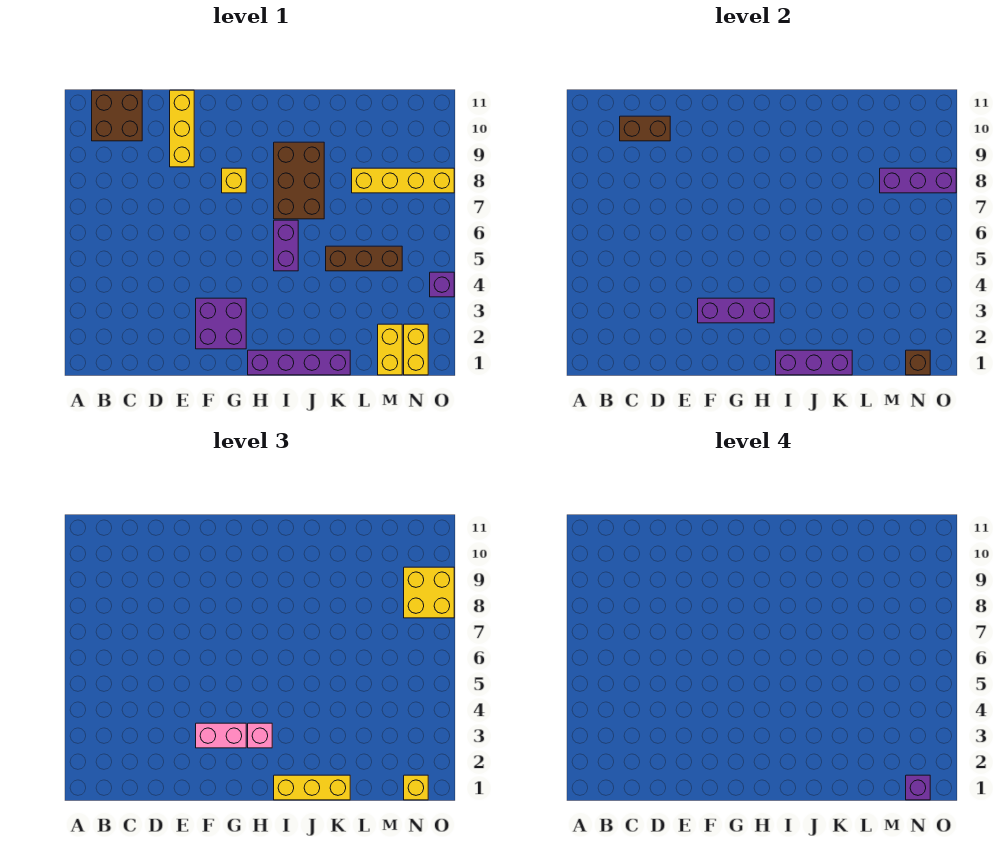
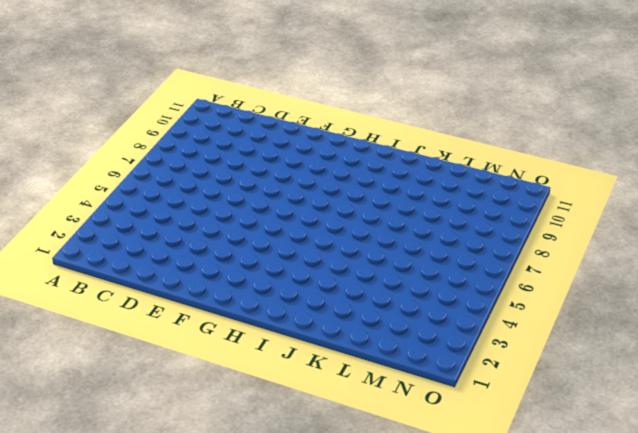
none -> brown brick B10:C11 level 1
none -> yellow brick E9:E11 level 1
none -> purple brick F2:G3 level 1

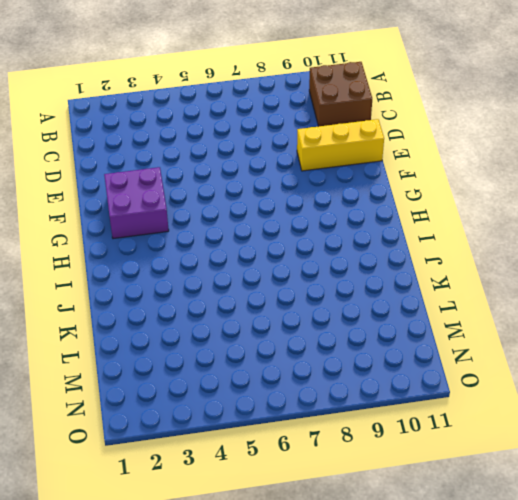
none -> yellow brick G8 level 1
none -> purple brick H1:K1 level 1
none -> purple brick I5:I6 level 1

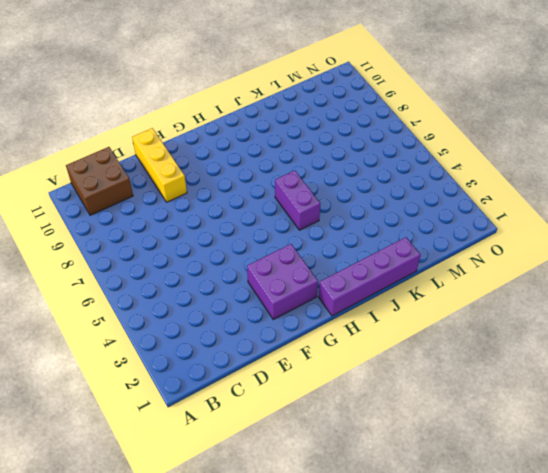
none -> yellow brick G8 level 1
none -> brown brick I7:J9 level 1
none -> brown brick K5:M5 level 1

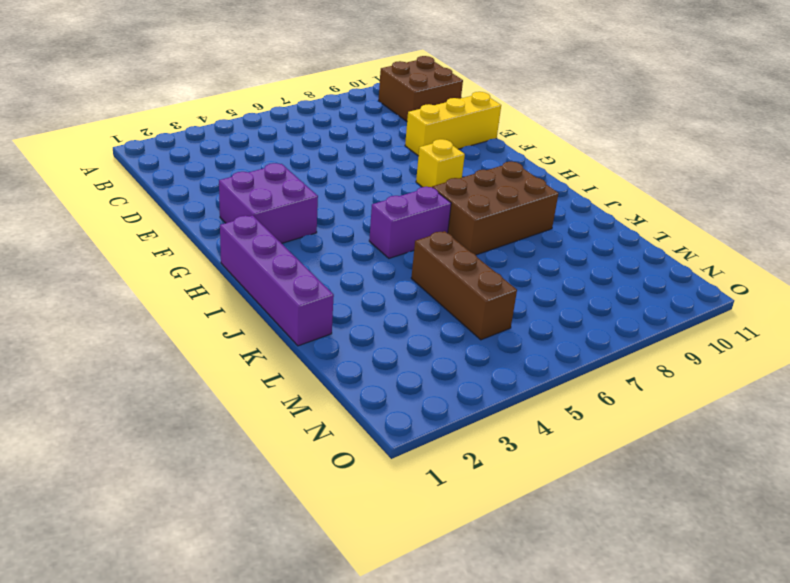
none -> yellow brick L8:O8 level 1
none -> yellow brick M1:M2 level 1
none -> yellow brick N1:N2 level 1

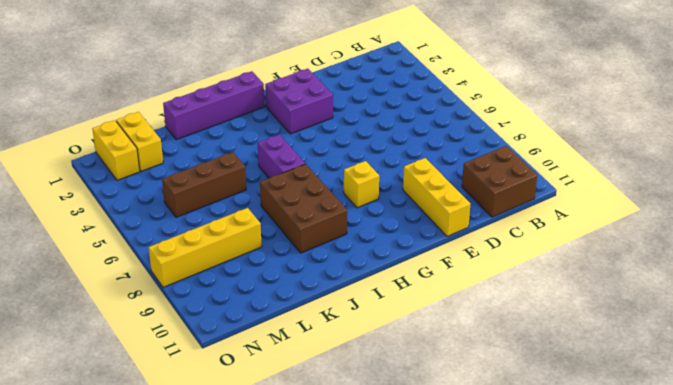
none -> purple brick O4 level 1
none -> brown brick C10:D10 level 2
none -> purple brick F3:H3 level 2

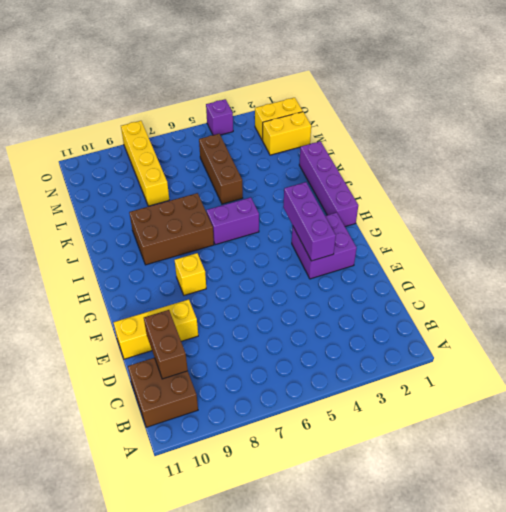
none -> purple brick I1:K1 level 2
none -> purple brick M8:O8 level 2
none -> brown brick N1 level 2

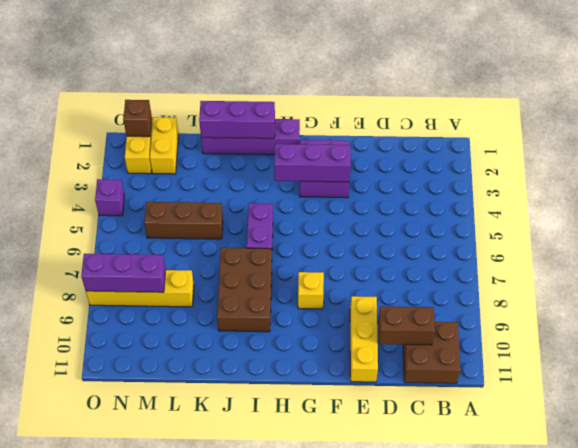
none -> pink brick F3:G3 level 3
none -> pink brick H3 level 3
none -> yellow brick I1:K1 level 3

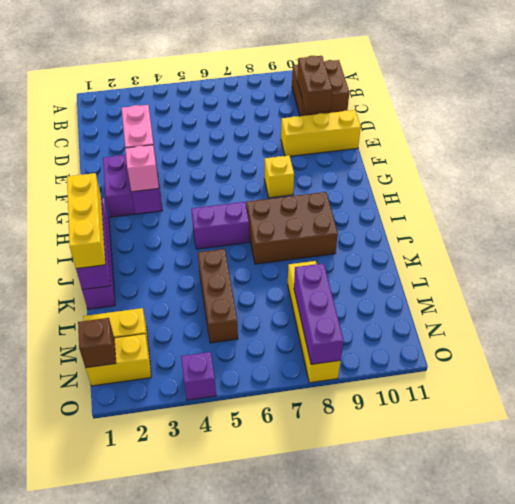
none -> yellow brick N1 level 3
none -> yellow brick N8:O9 level 3
none -> purple brick N1 level 4

